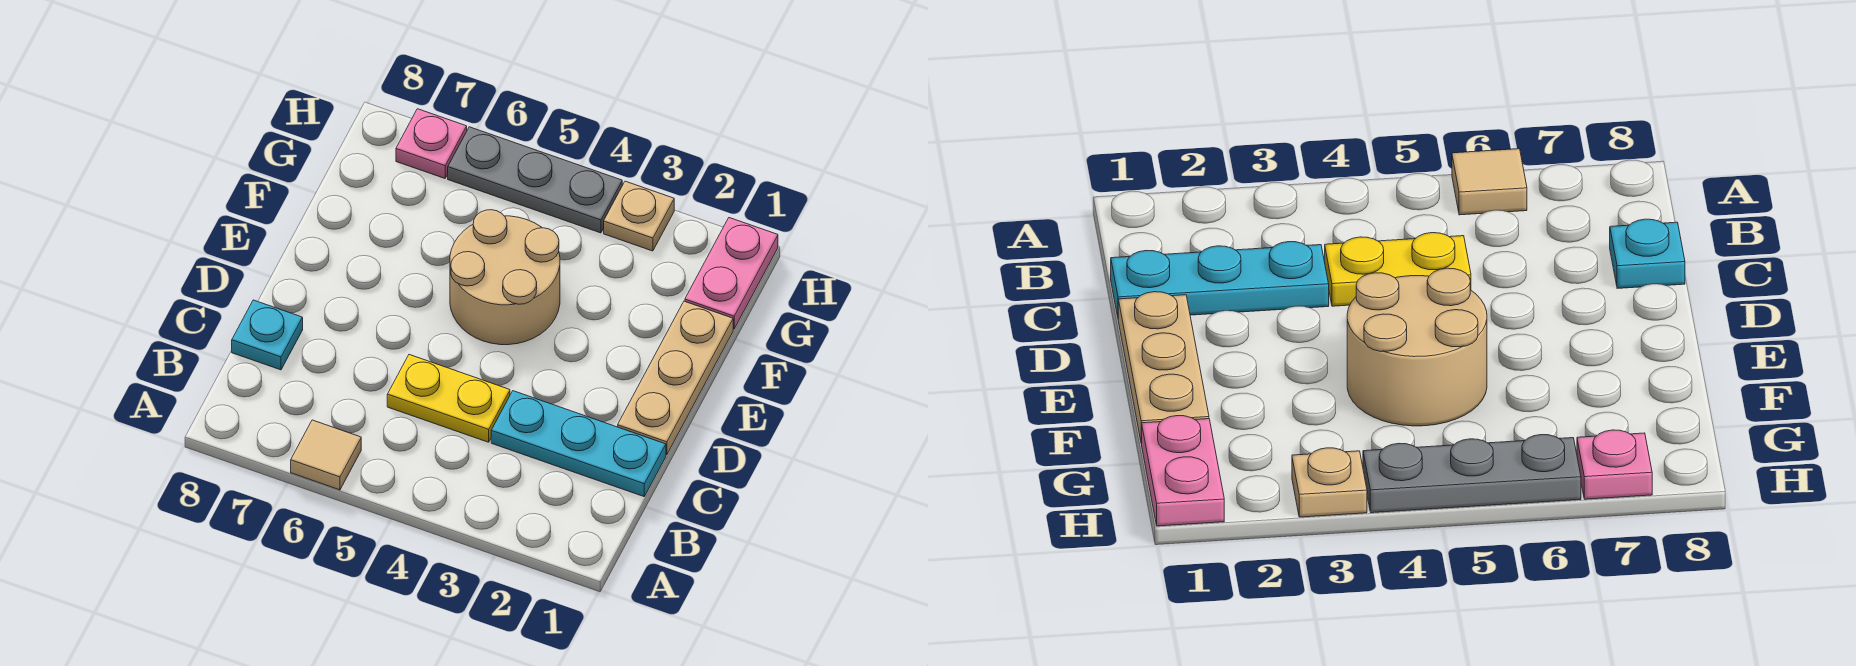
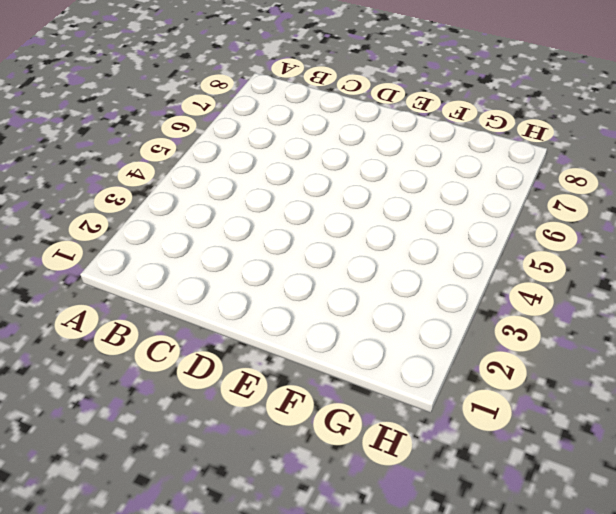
none -> tan tile A6 level 1
none -> cyan plate C1:C3 level 1

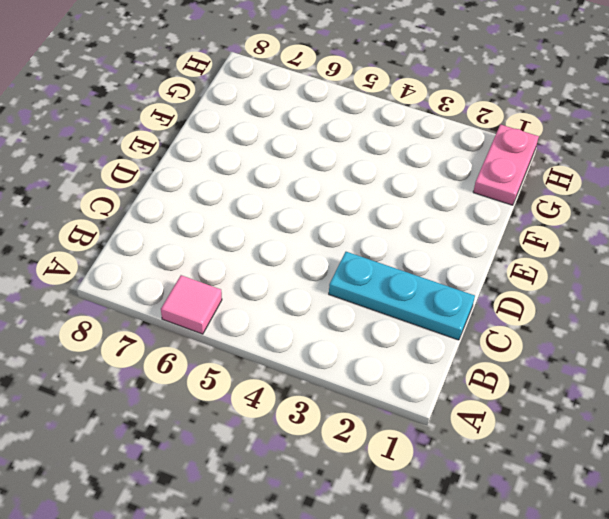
pink tile A6 level 1 -> tan tile A6 level 1
none -> yellow plate C4:C5 level 1
none -> cyan plate C8 level 1

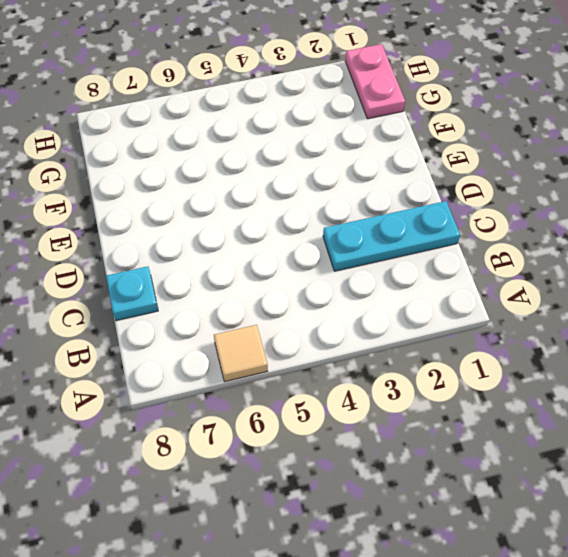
none -> yellow plate C4:C5 level 1
none -> tan plate D1:F1 level 1

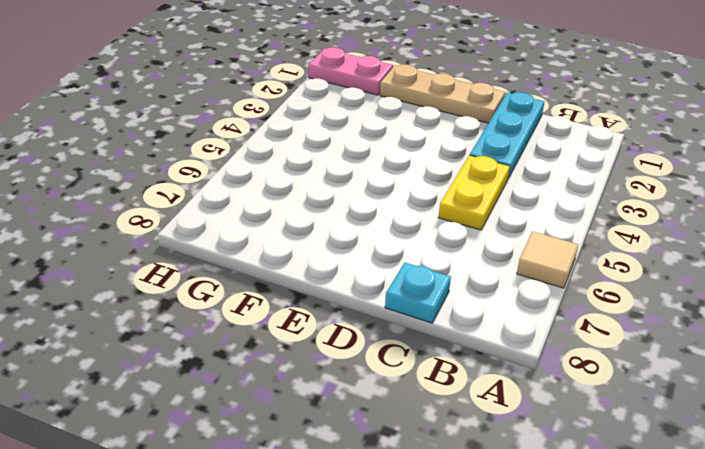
none -> tan round brick E4:F5 level 1
none -> tan plate H3 level 1

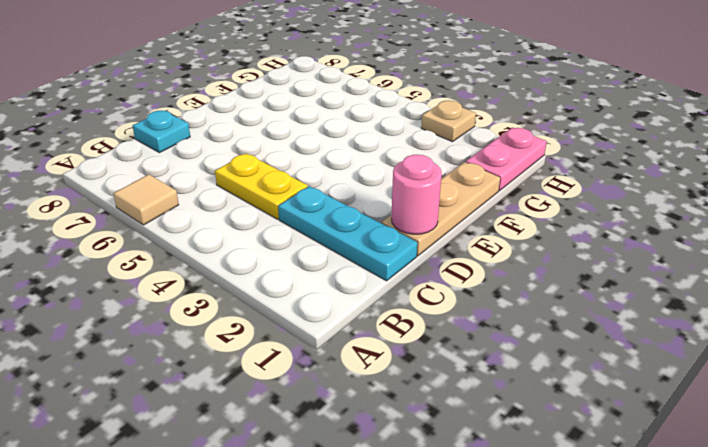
pink round brick D1 level 2 -> none
none -> tan round brick E4:F5 level 1
none -> grey plate H4:H6 level 1

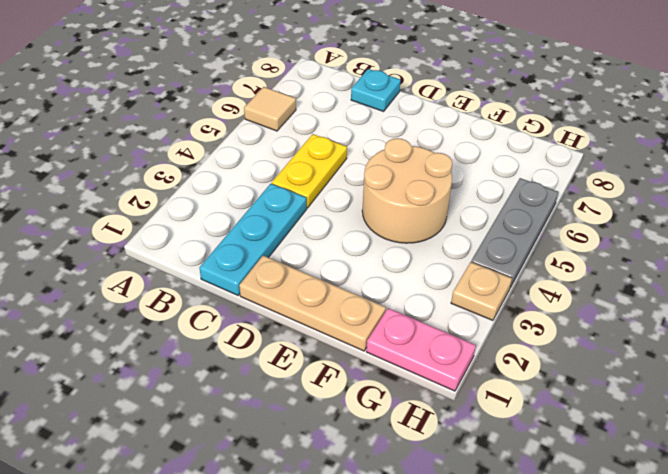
none -> pink plate H7 level 1

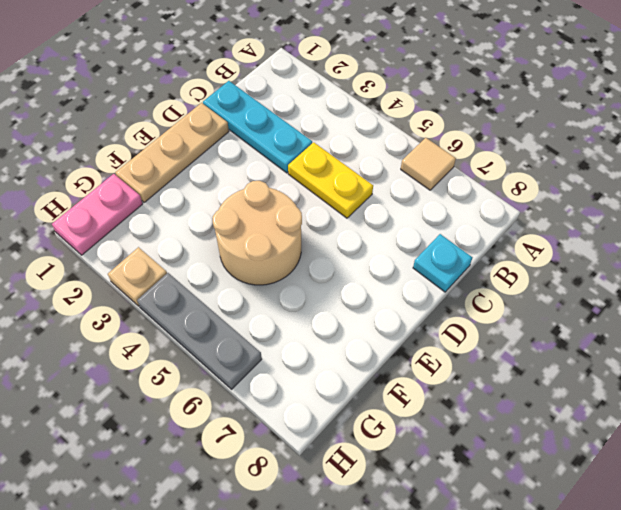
none -> pink plate H7 level 1

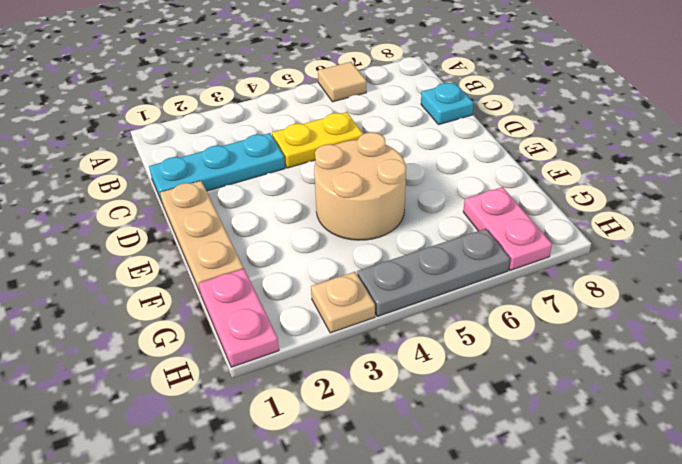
pink plate G7:H7 level 1 -> pink plate H7 level 1

